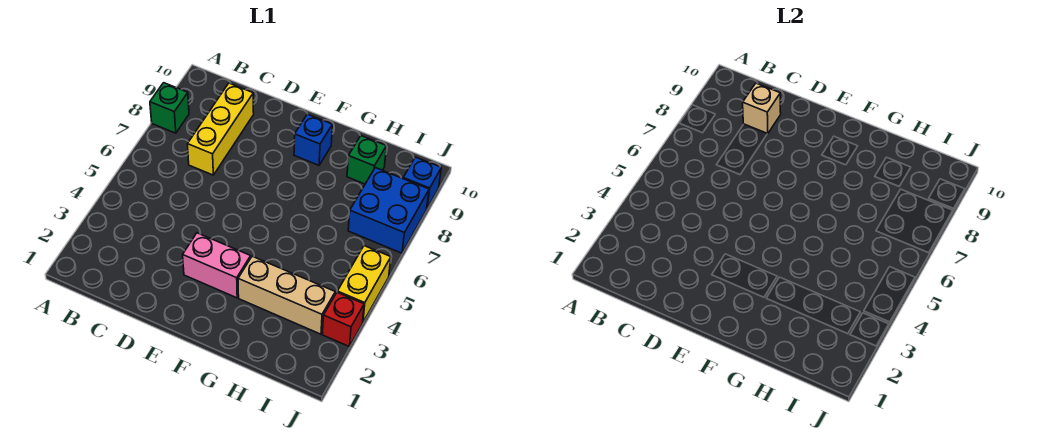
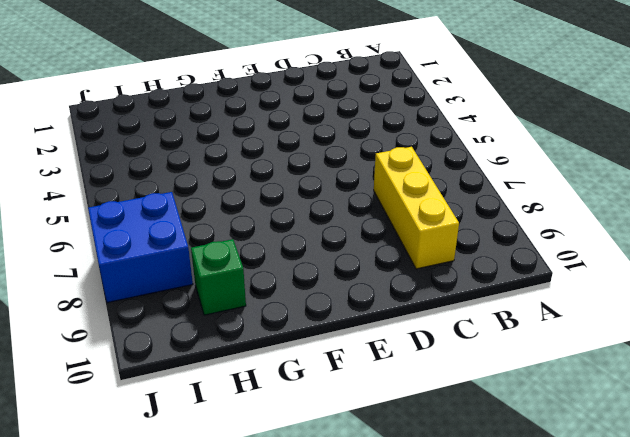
none -> green brick A8 level 1
none -> pink brick E3:F3 level 1

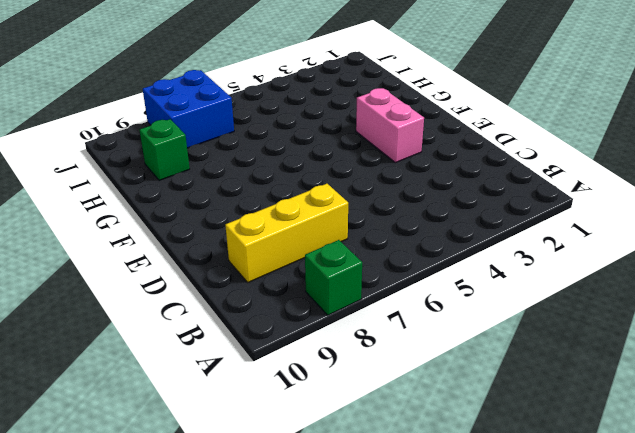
none -> blue brick F9 level 1
none -> tan brick G3:I3 level 1

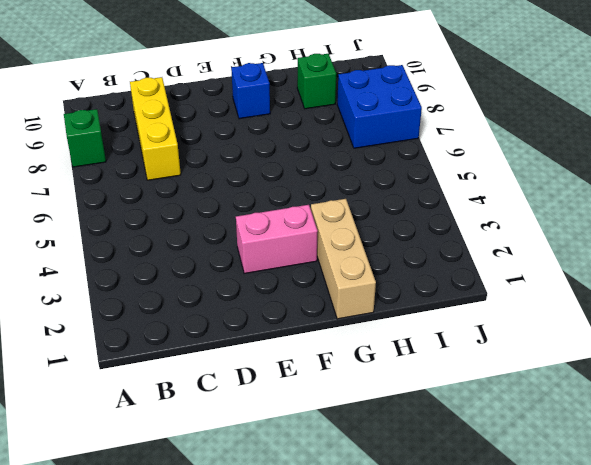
tan brick G1:G3 level 1 -> tan brick G3:I3 level 1
none -> red brick J3 level 1
none -> yellow brick J4:J5 level 1

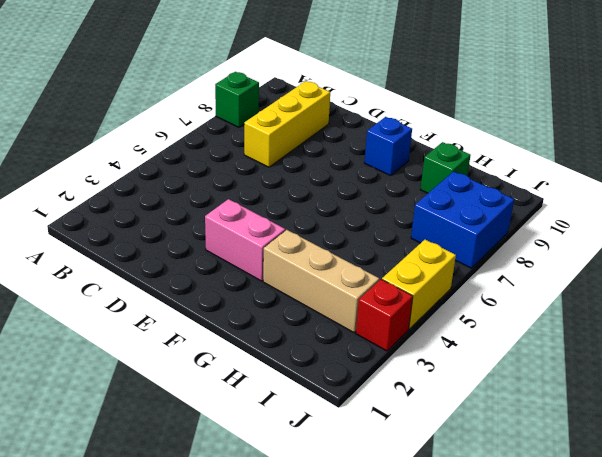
none -> blue brick J9 level 1
none -> tan brick C9 level 2

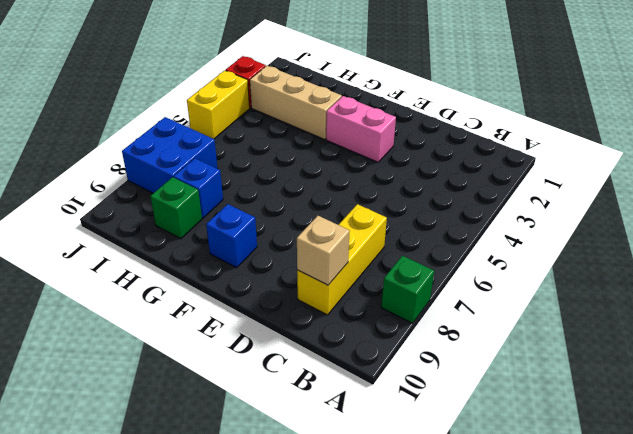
blue brick H8 level 1 -> blue brick J9 level 1

